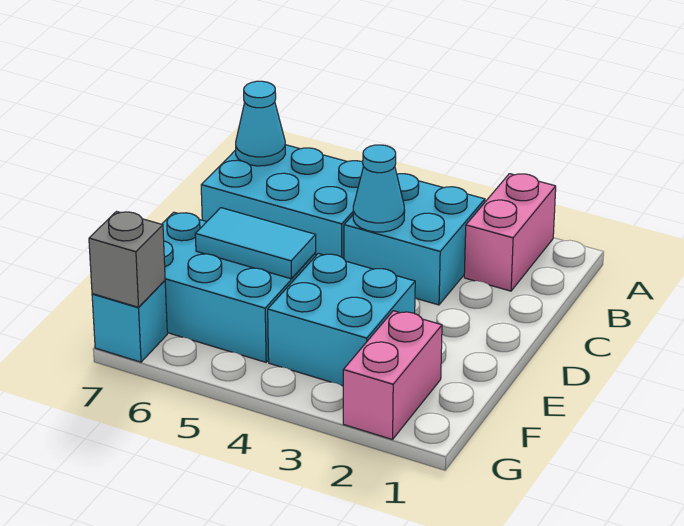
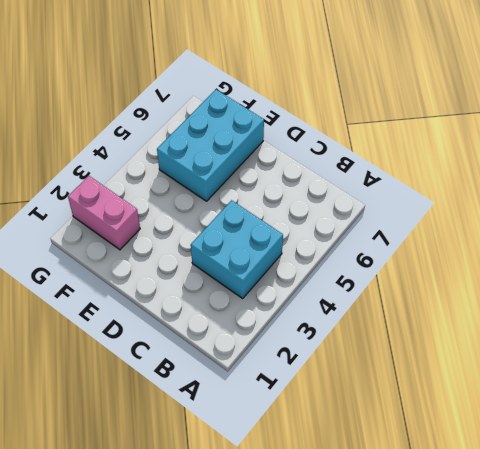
none -> pink brick A2:B2 level 1
none -> cyan brick B5:C7 level 1

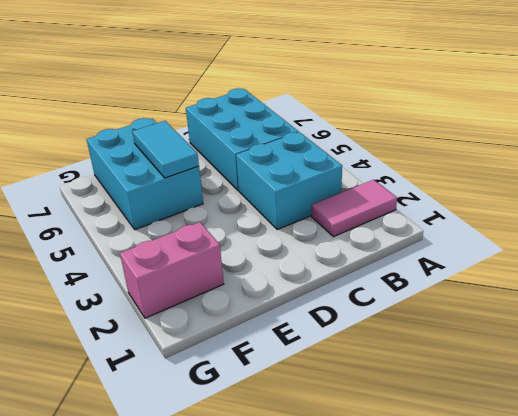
pink tile A2:B2 level 1 -> pink brick A2:B2 level 1
none -> cyan brick E3:F4 level 1
none -> cyan brick G7 level 1

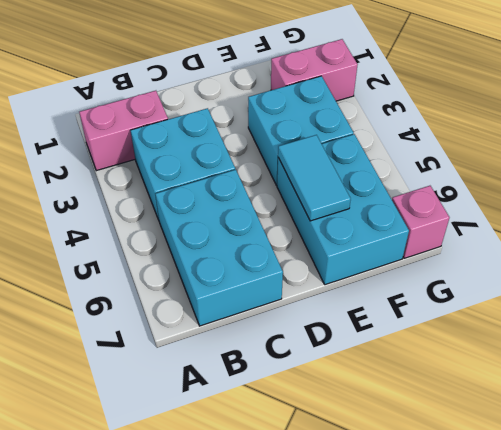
pink brick G7 level 1 -> cyan brick G7 level 1
none -> cyan cone B7 level 2
none -> cyan cone C4 level 2

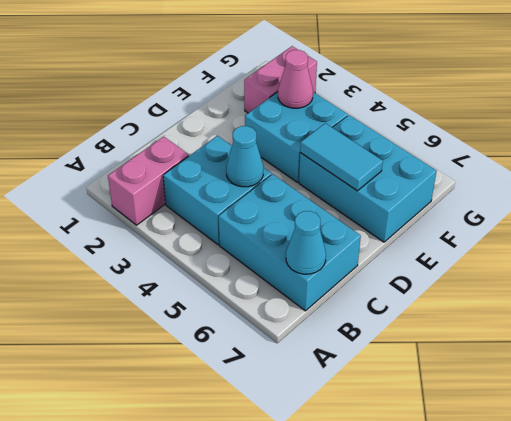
pink cone F3 level 2 -> none
none -> cyan brick G7 level 1
none -> grey brick G7 level 2

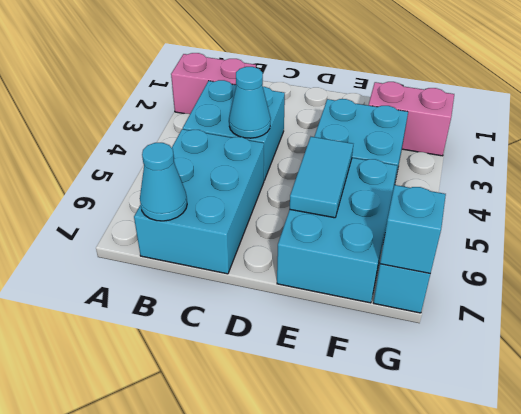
cyan brick G7 level 2 -> grey brick G7 level 2

